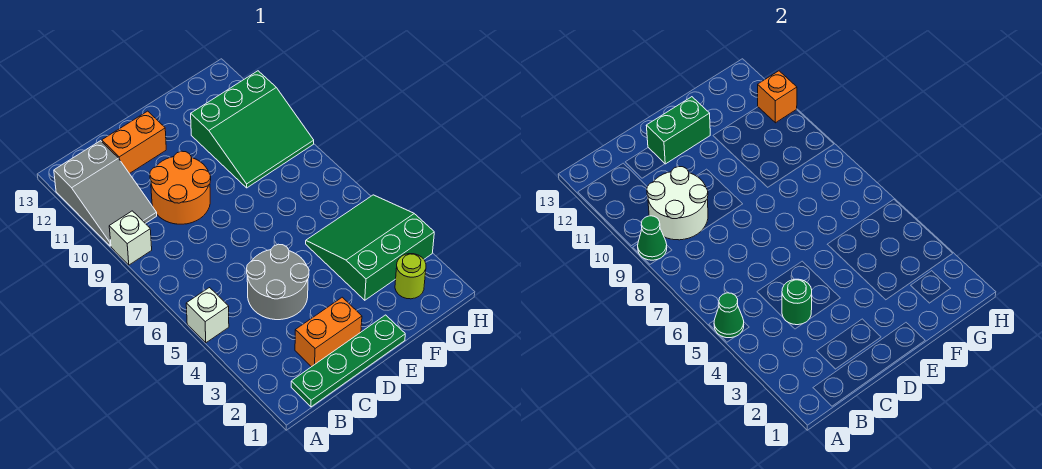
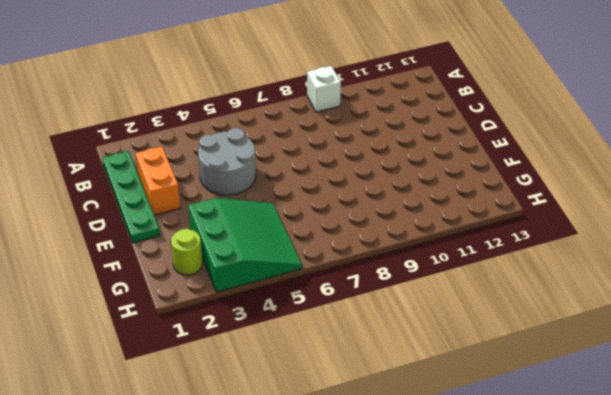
none -> white brick A5 level 1
none -> grey slope A10:B12 level 1 top 12
none -> orange round brick C9:D10 level 1

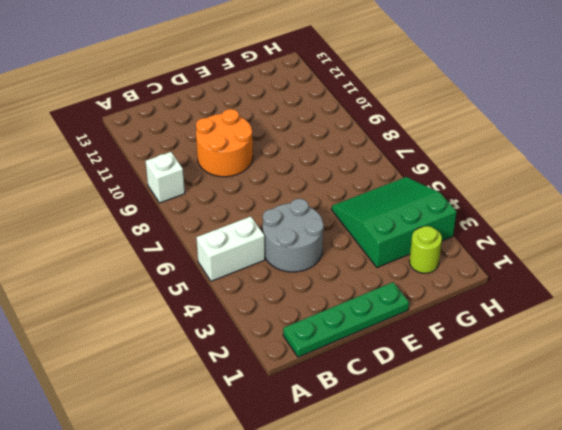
white brick A5:B5 level 1 -> white brick A5 level 1
none -> grey slope A10:B12 level 1 top 12
none -> orange brick C2:D2 level 1
none -> orange brick C12:D12 level 1

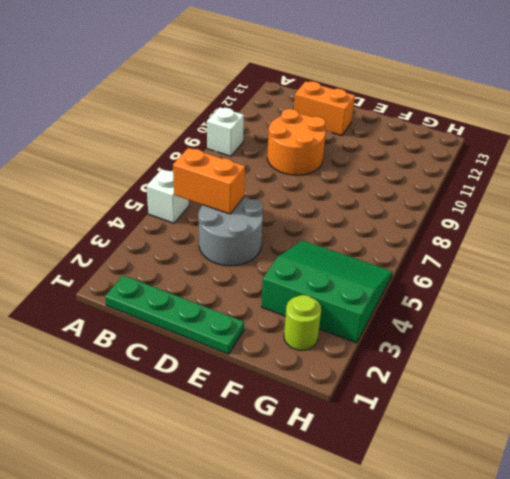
orange brick B5:C5 level 2 -> orange brick C2:D2 level 1
none -> grey slope A10:B12 level 1 top 12
none -> green slope F9:H11 level 1 top 11
none -> green cone A5 level 2

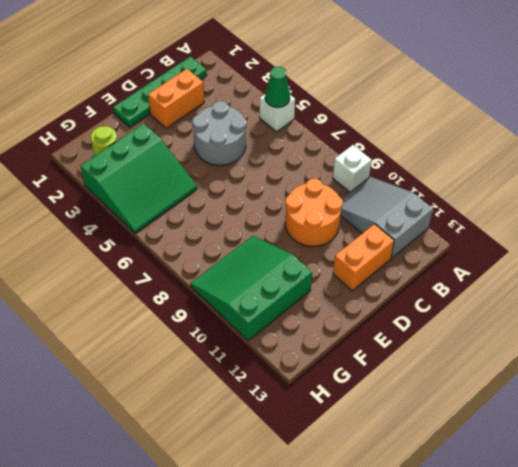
none -> green cone A9 level 2
none -> white round brick B9:C10 level 2
none -> green round brick C4 level 2

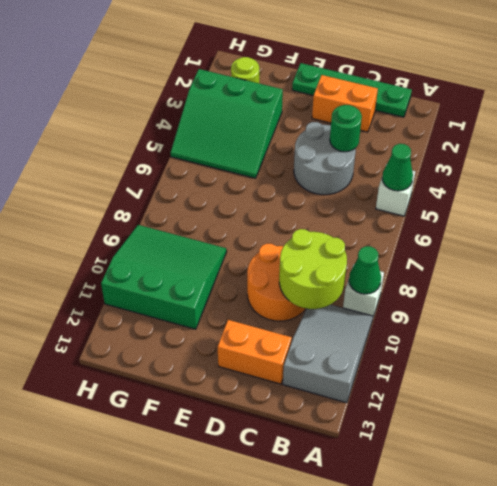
lime round brick B9:C10 level 2 -> white round brick B9:C10 level 2
none -> green brick D12:E12 level 2
none -> orange brick H11 level 2

